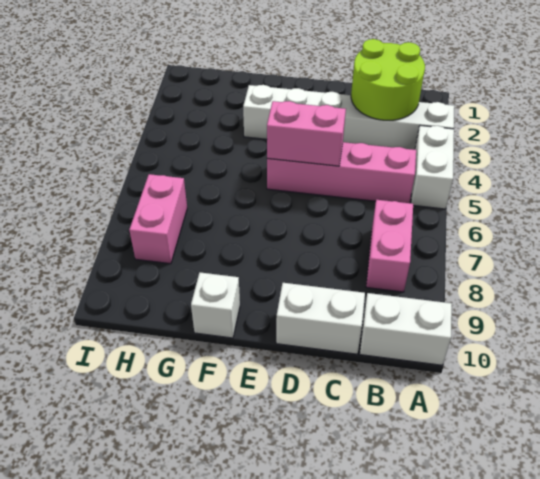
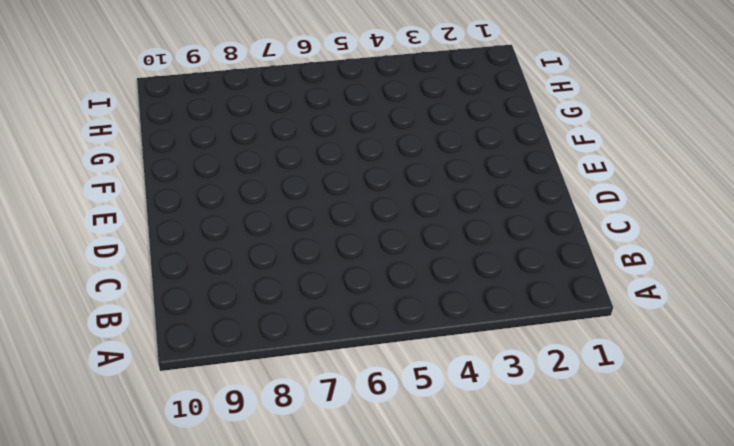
none -> white brick A3:F3 level 1
none -> white brick A4:A5 level 1

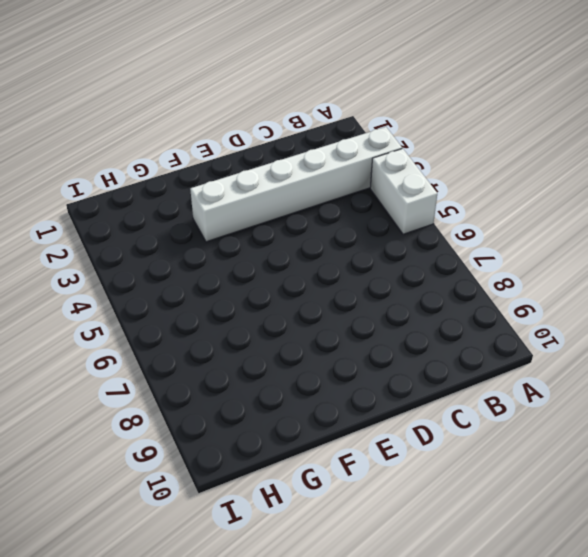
none -> white brick A10:B10 level 1
none -> pink brick B5:E5 level 1

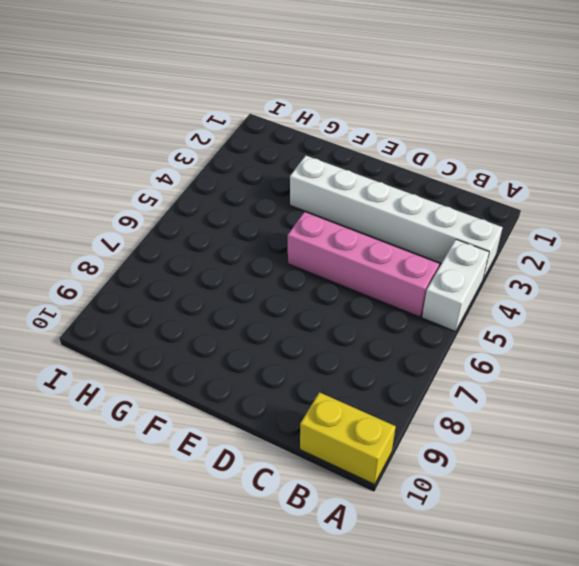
yellow brick A10:B10 level 1 -> white brick A10:B10 level 1
none -> pink brick B7:B8 level 1
none -> white brick C10:D10 level 1

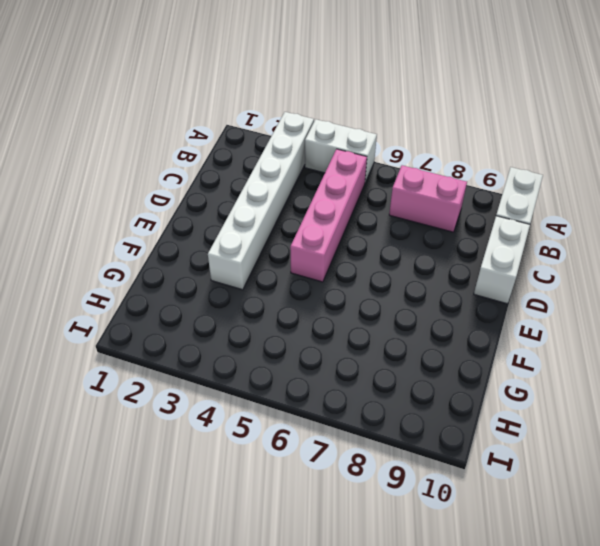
none -> white brick F10 level 1
none -> pink brick H7:H8 level 1

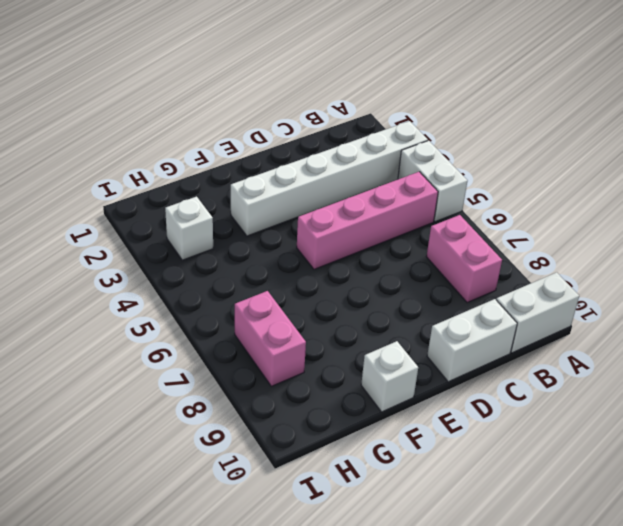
white brick H3 level 1 -> none
none -> lime round brick B2:C3 level 2
none -> pink brick D5:E5 level 2

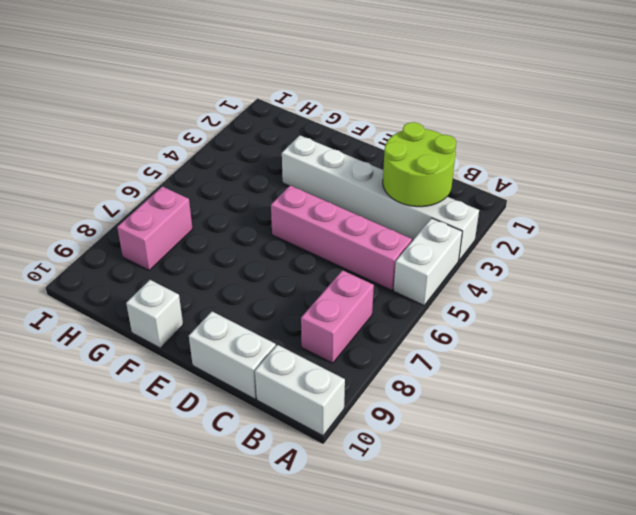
none -> pink brick D5:E5 level 2

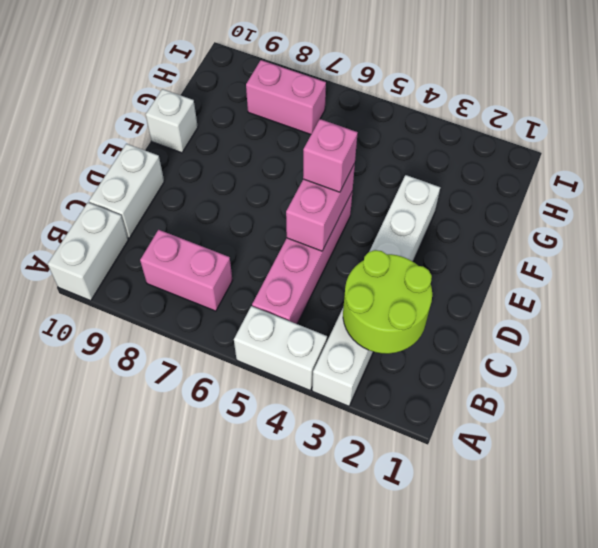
pink brick E5 level 3 -> none

